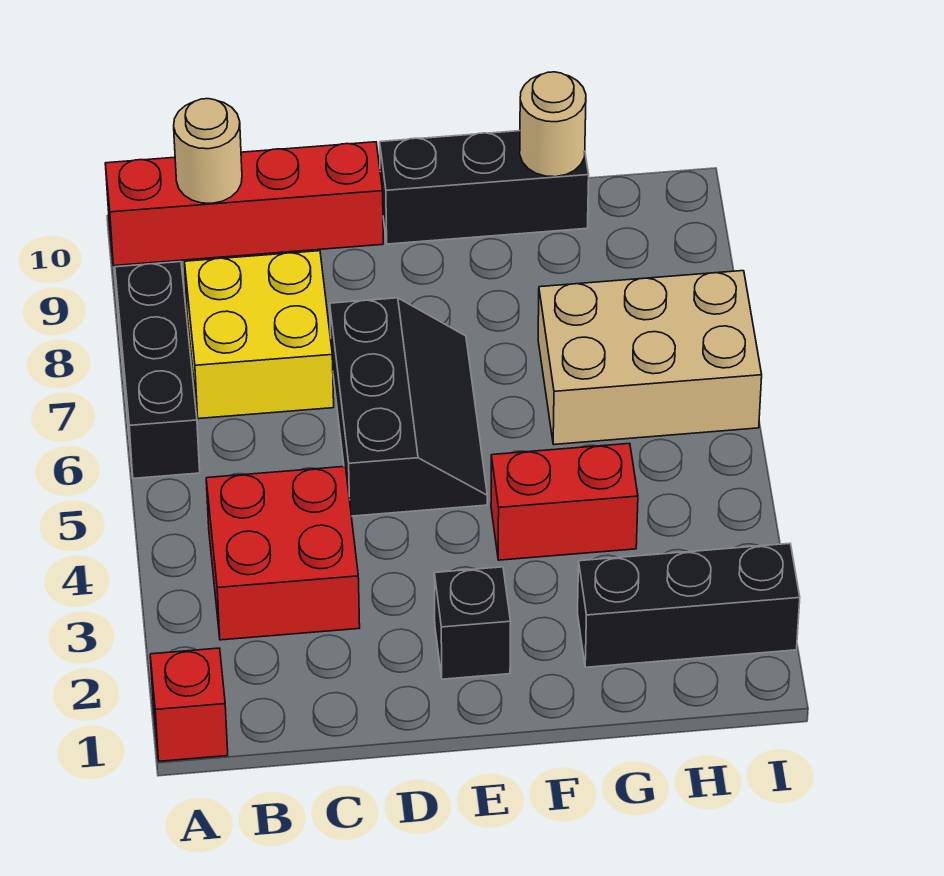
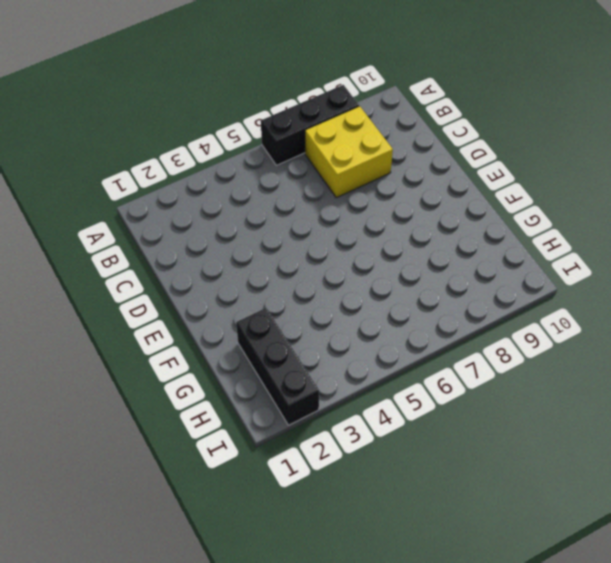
none -> red brick A1 level 1
none -> red brick A10:D10 level 1
none -> red brick B3:C4 level 1

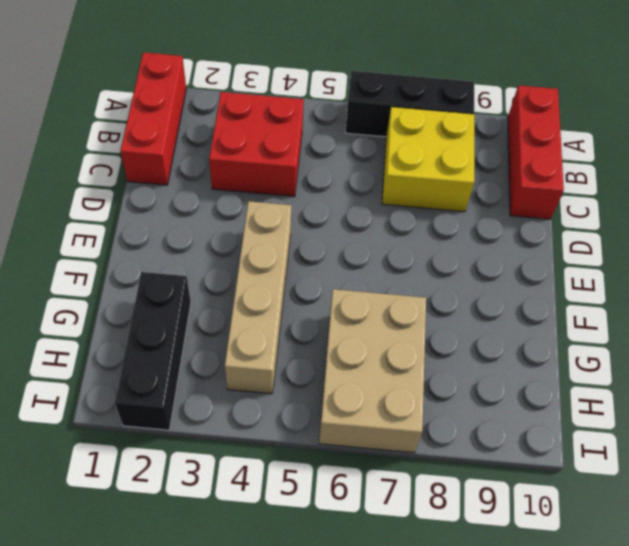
red brick A1:C1 level 1 -> red brick A1 level 1
red brick A10:C10 level 1 -> red brick A10:D10 level 1
tan brick E4:H4 level 1 -> red brick F4:G4 level 1
none -> black slope D5:E7 level 1 top D
none -> black brick E2 level 1
none -> black brick E10:G10 level 1

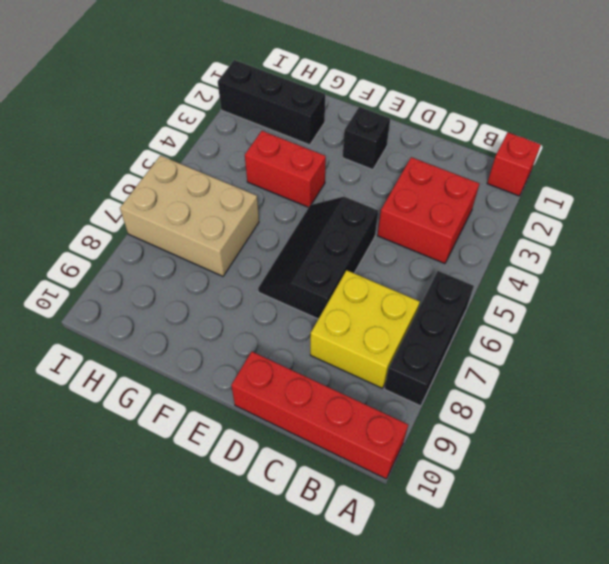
none -> black brick E10:G10 level 1
none -> tan round brick B10 level 2
none -> tan round brick G10 level 2

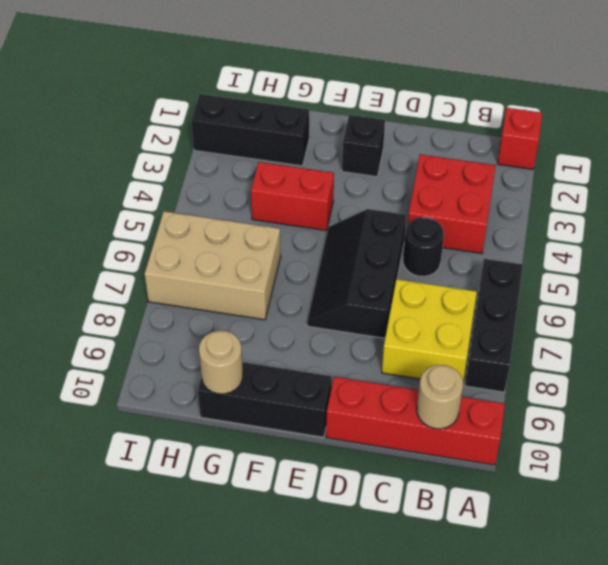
black round brick C5 level 1 -> none

